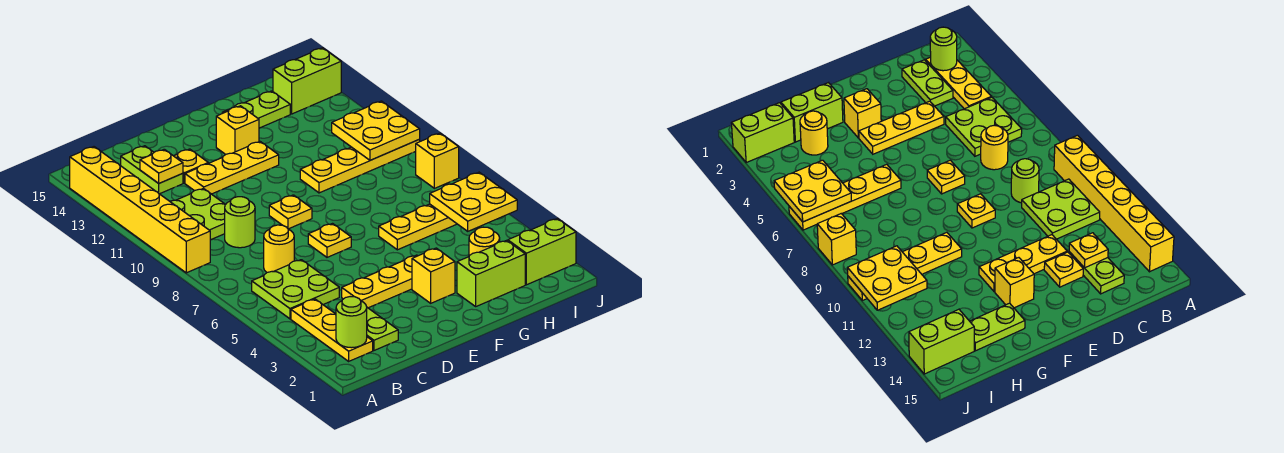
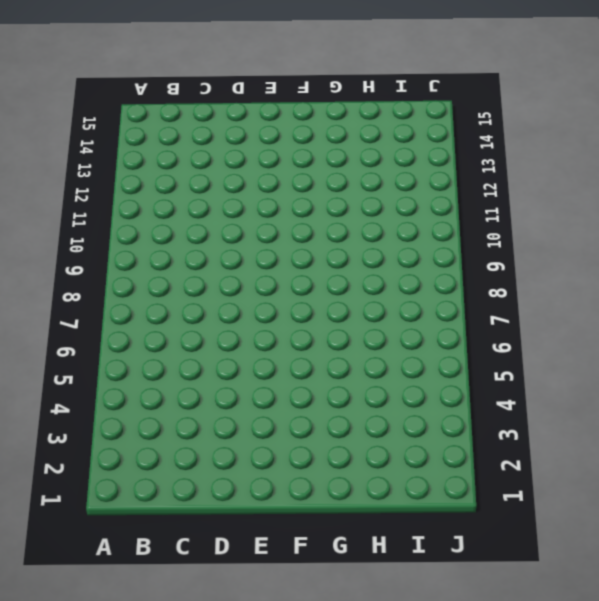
none -> yellow brick A9:A14 level 1
none -> yellow plate B2:B4 level 1
none -> lime plate B5:C6 level 1

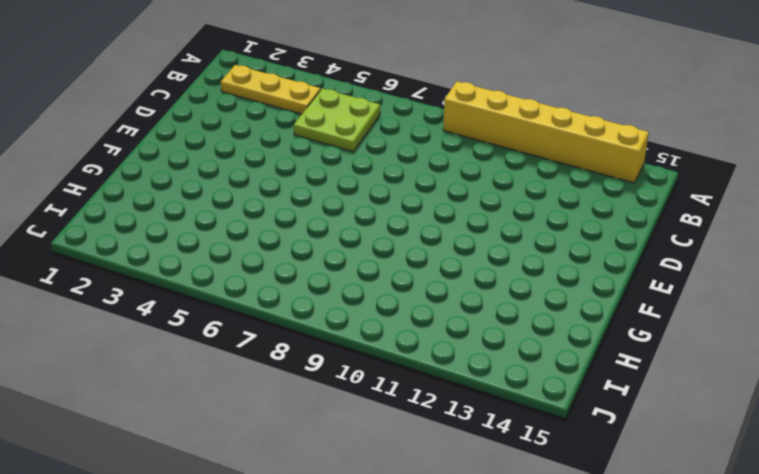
none -> lime plate B10:C11 level 1
none -> lime plate C2:C3 level 1
none -> yellow round brick C7 level 1

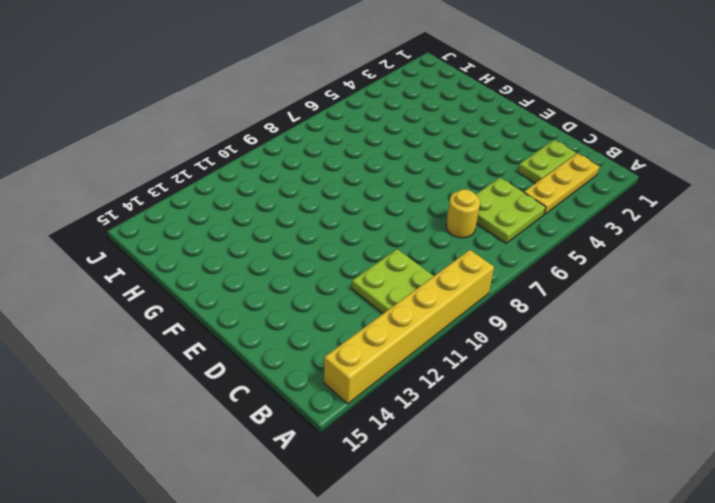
none -> lime round brick C9 level 1
none -> lime plate C13:C14 level 1
none -> yellow plate D4:F4 level 1

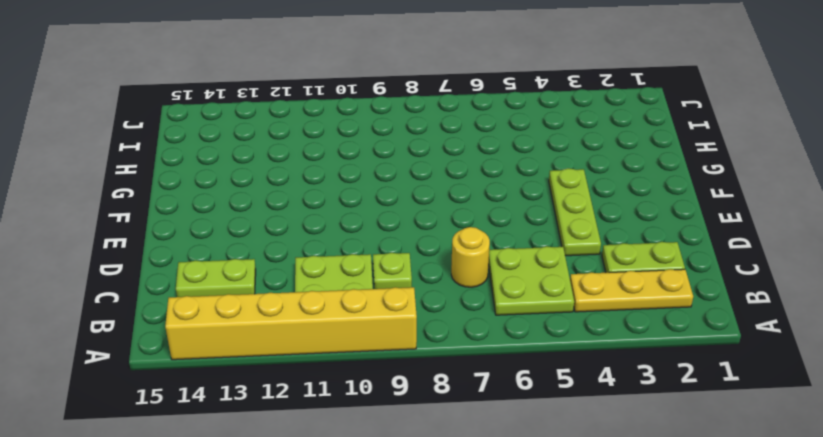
lime plate C9 level 1 -> lime round brick C9 level 1
lime plate D4:F4 level 1 -> yellow plate D4:F4 level 1
none -> yellow plate D12:F12 level 1
none -> yellow plate D13 level 1
none -> yellow plate E7 level 1

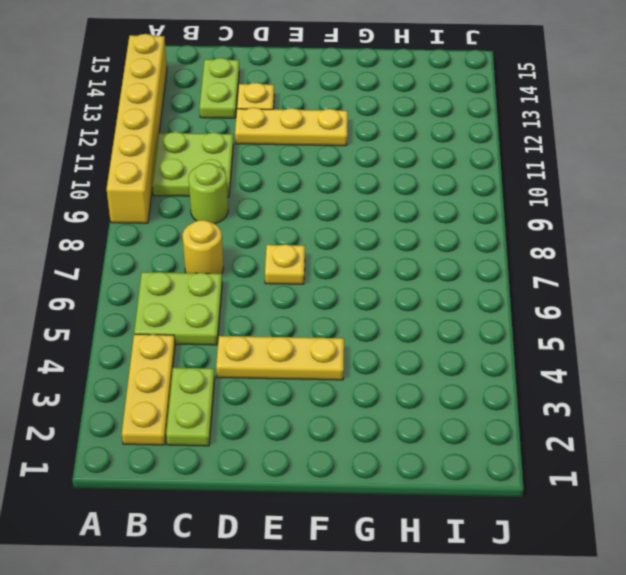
none -> yellow plate E9 level 1
none -> yellow brick F3 level 1
none -> yellow brick F13 level 1

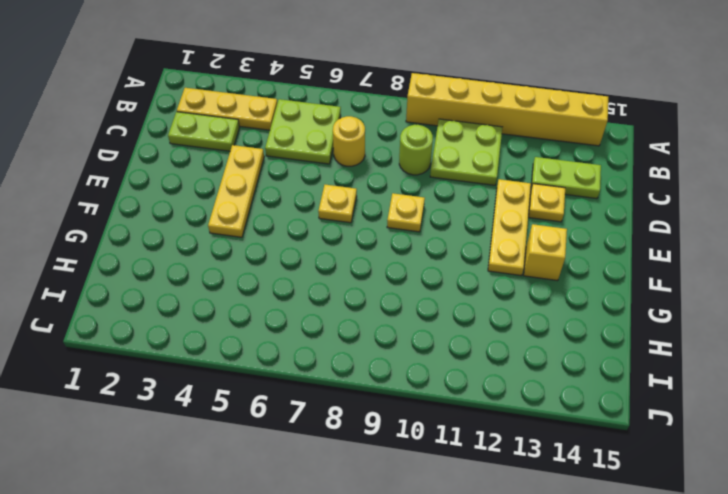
none -> yellow brick F3 level 1
none -> lime brick G2:H2 level 1
none -> yellow plate G6:J6 level 1

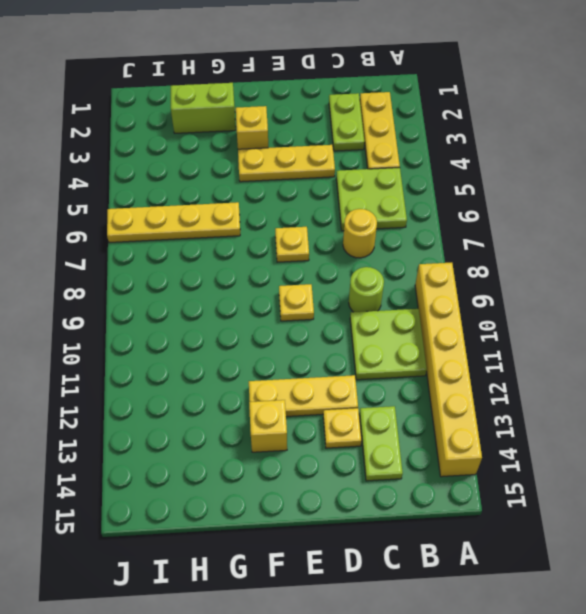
none -> yellow plate G10:J10 level 1
none -> lime plate G14:H14 level 1
none -> yellow round brick H3 level 1

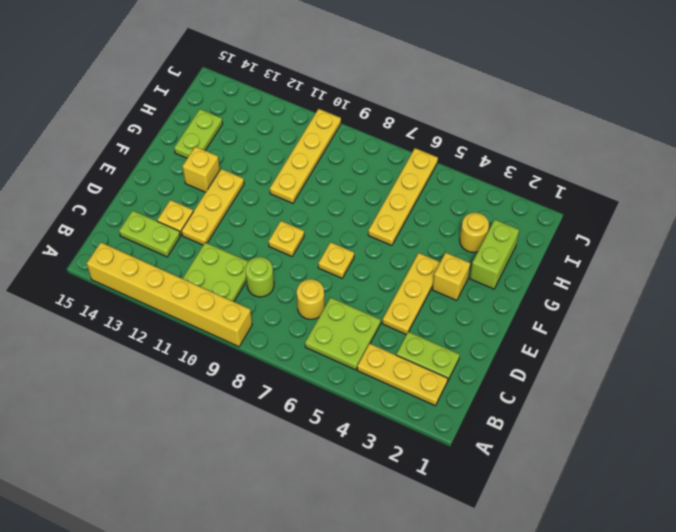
none -> lime brick I2:J2 level 1
none -> lime brick I14:J14 level 1
none -> yellow brick J8 level 1

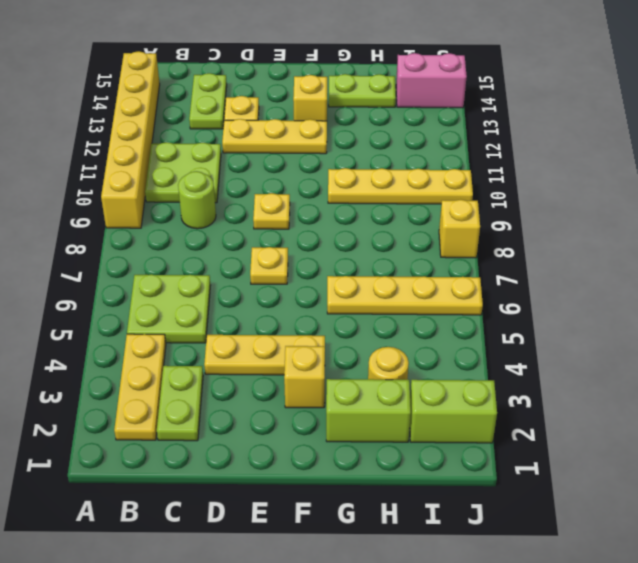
pink brick I14:J14 level 1 -> lime brick I14:J14 level 1
none -> yellow round brick C7 level 1
none -> lime round brick B2 level 2
none -> yellow plate C13 level 2

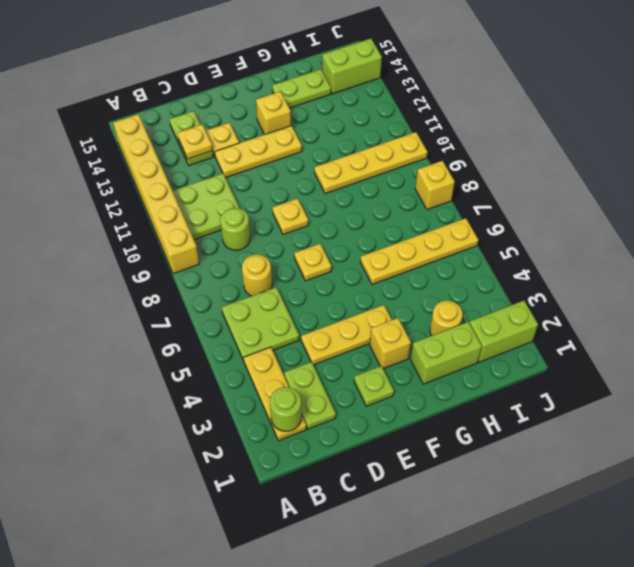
lime plate E2 level 1 -> none
none -> yellow plate I5:J6 level 2
none -> yellow plate I10:J11 level 2

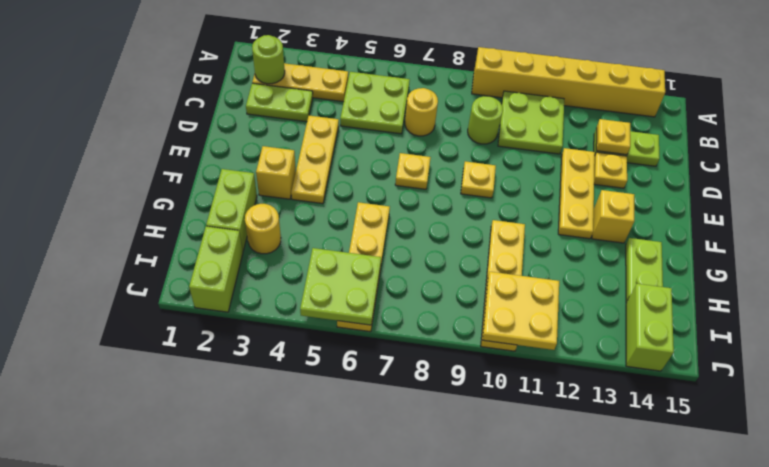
lime plate I5:J6 level 2 -> yellow plate I5:J6 level 2
none -> yellow brick J8 level 1

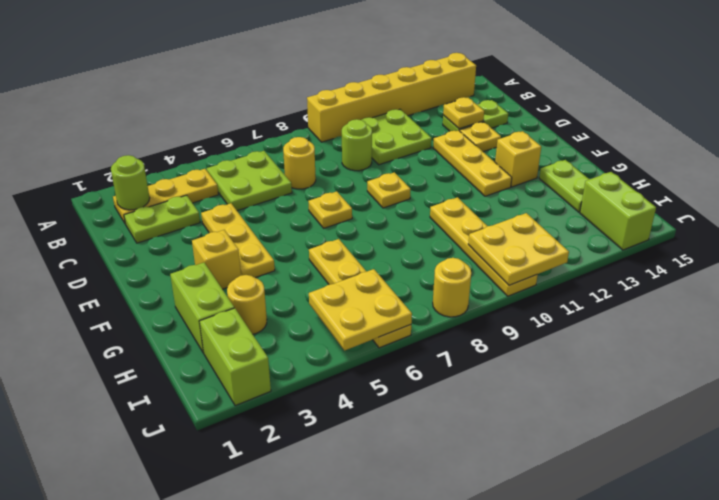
yellow round brick J8 level 1 -> yellow brick J8 level 1

